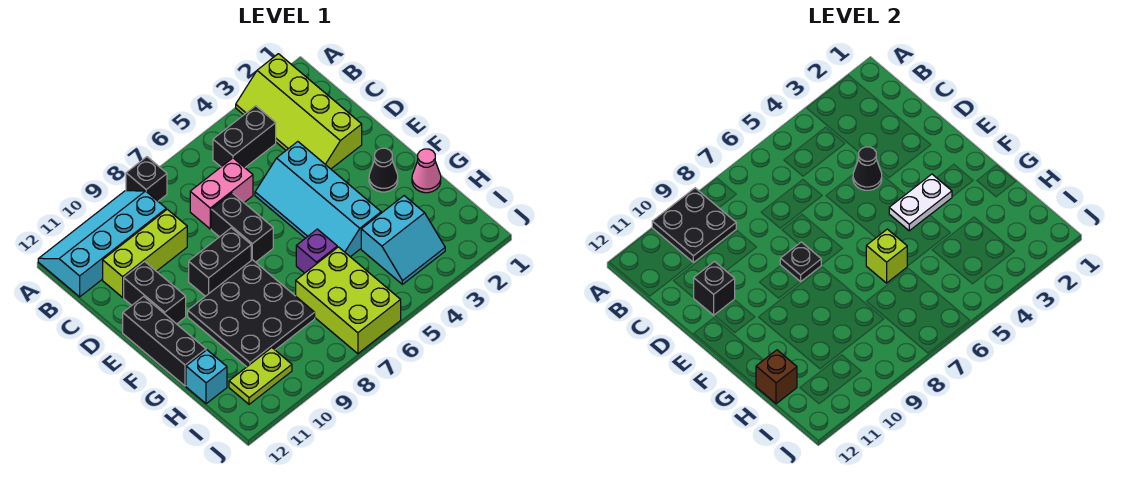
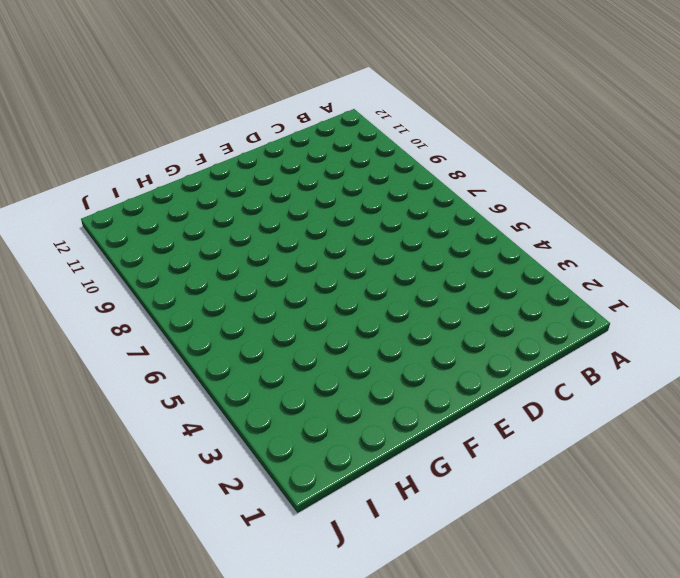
none -> lime slope A2:D3 level 1 top 2
none -> black brick A8 level 1
none -> cyan slope A9:B12 level 1 top B

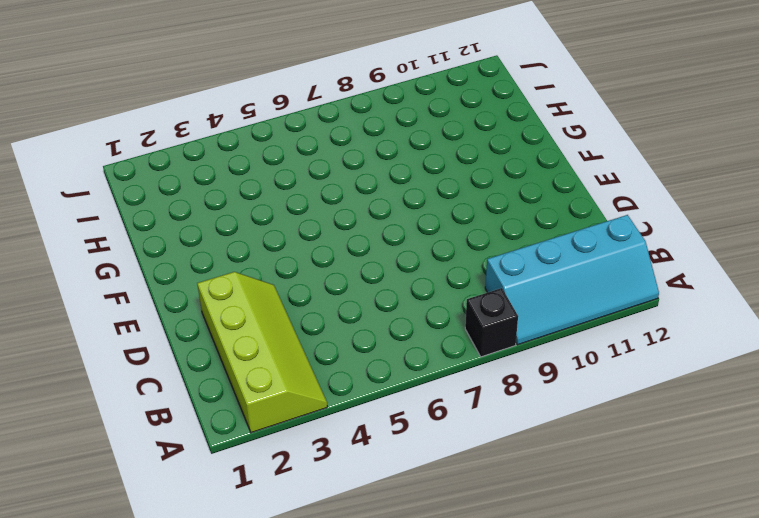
none -> black brick B4:B5 level 1
none -> pink brick C6:C7 level 1
none -> lime brick C9:C11 level 1

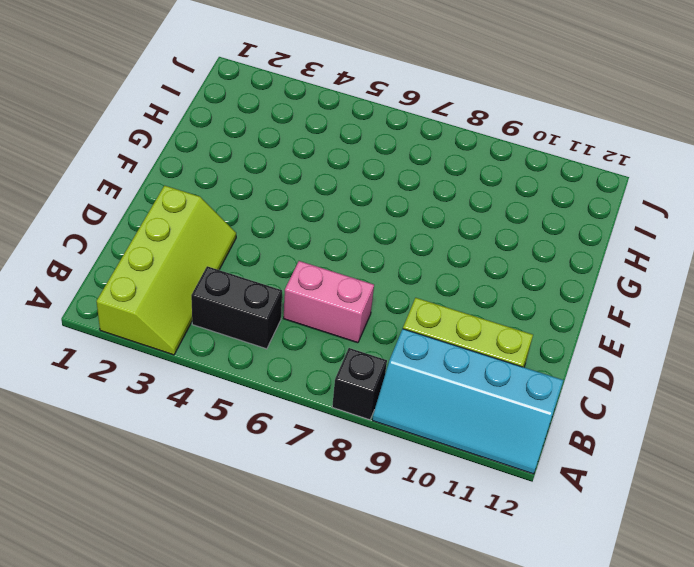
none -> cyan slope D4:G5 level 1 top 4
none -> black brick D7:E7 level 1
none -> black brick D11:E11 level 1

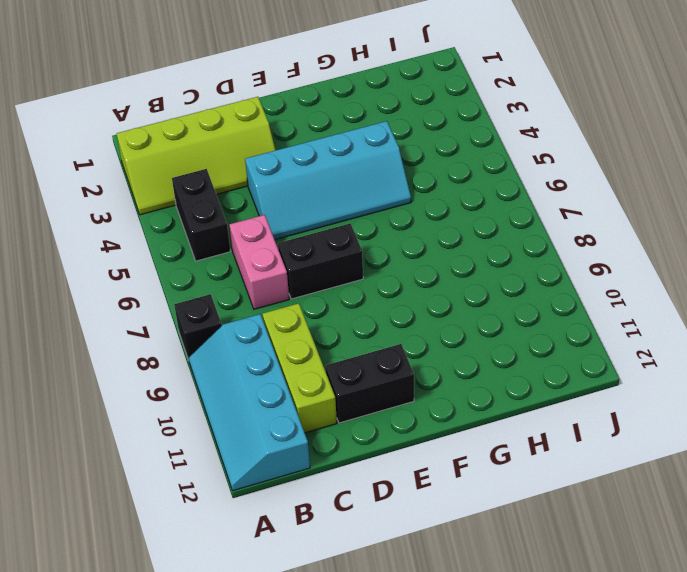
none -> black brick E8:E9 level 1
none -> black brick E12:G12 level 1
none -> black cone F2 level 1

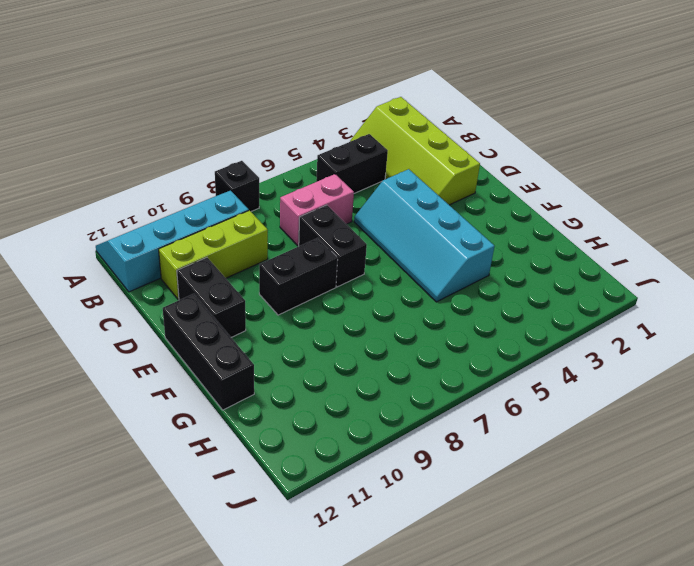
none -> black cone F2 level 1
none -> black plate F8:H10 level 1
none -> pink cone G1 level 1

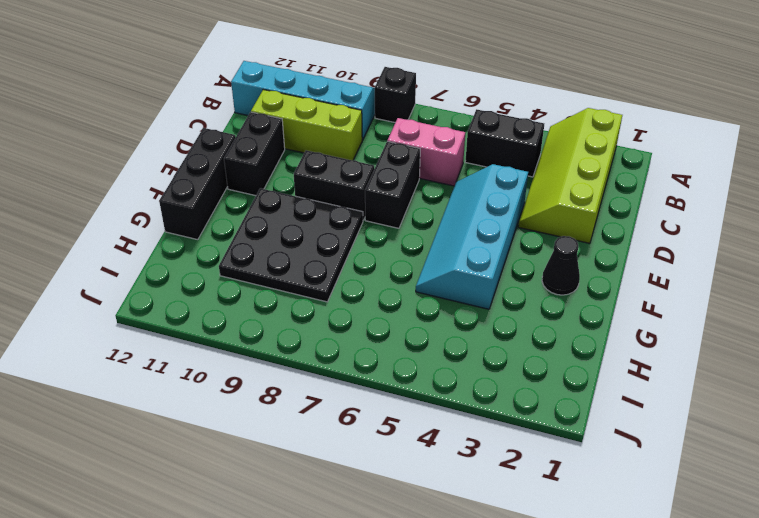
none -> pink cone G1 level 1
none -> purple brick G6 level 1
none -> cyan slope H3:I4 level 1 top H

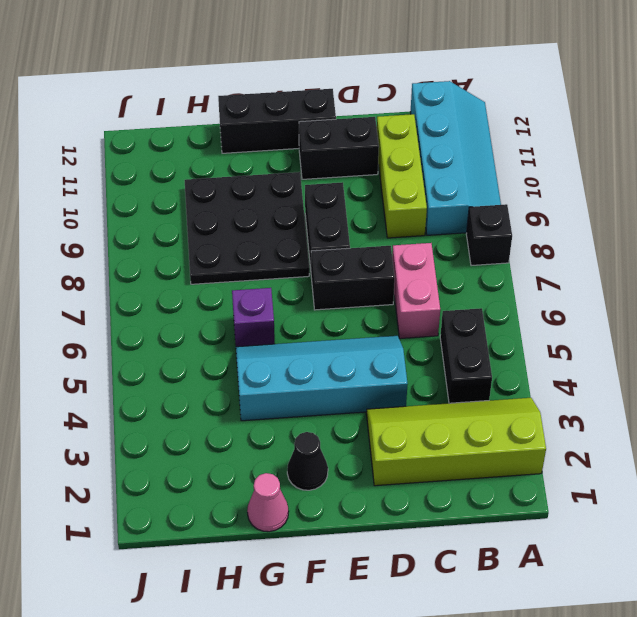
none -> cyan slope H3:I4 level 1 top H
none -> lime brick H6:J7 level 1
none -> cyan brick H12 level 1

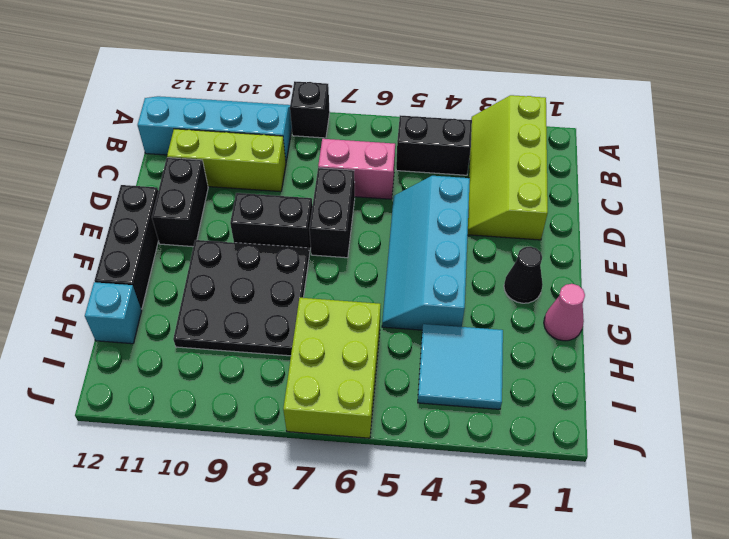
cyan tile H3:I4 level 1 -> cyan slope H3:I4 level 1 top H
none -> purple brick G6 level 1
none -> lime plate I10:I11 level 1
none -> black plate A9:B10 level 2

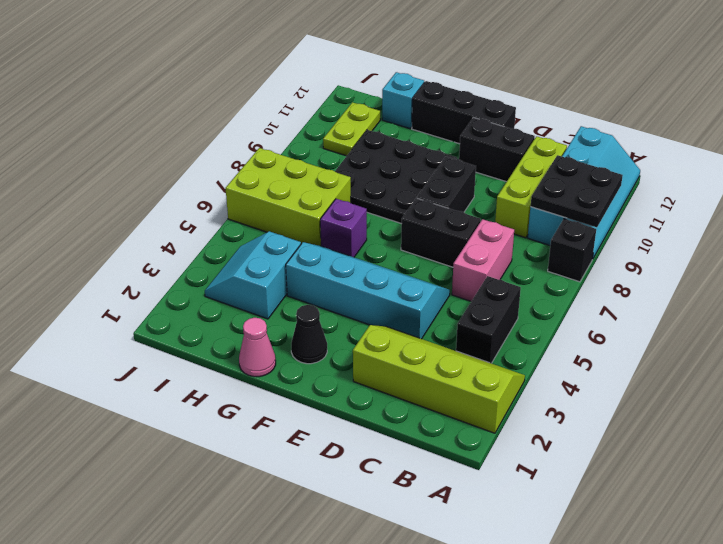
none -> black cone D4 level 2
none -> black brick D11 level 2
none -> black plate E8 level 2

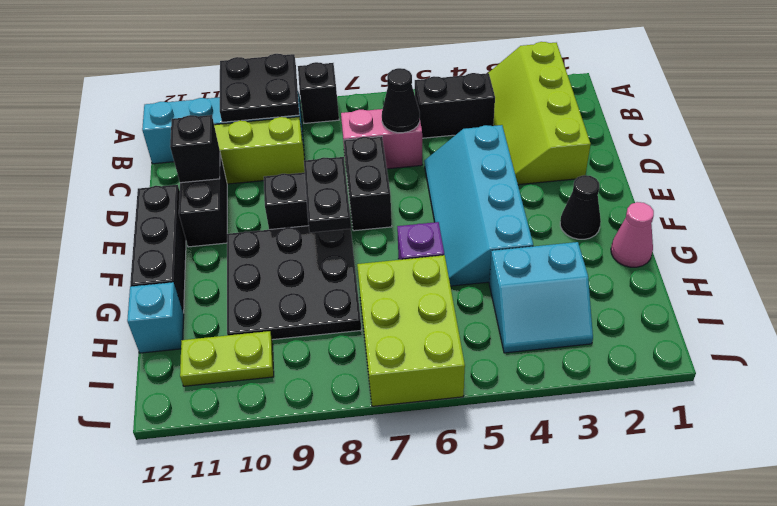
black cone C6 level 2 -> black cone D4 level 2
black plate E8:F8 level 2 -> black plate E8 level 2
none -> white plate F3:F4 level 2
none -> lime brick G6 level 2
none -> brown brick H12 level 2

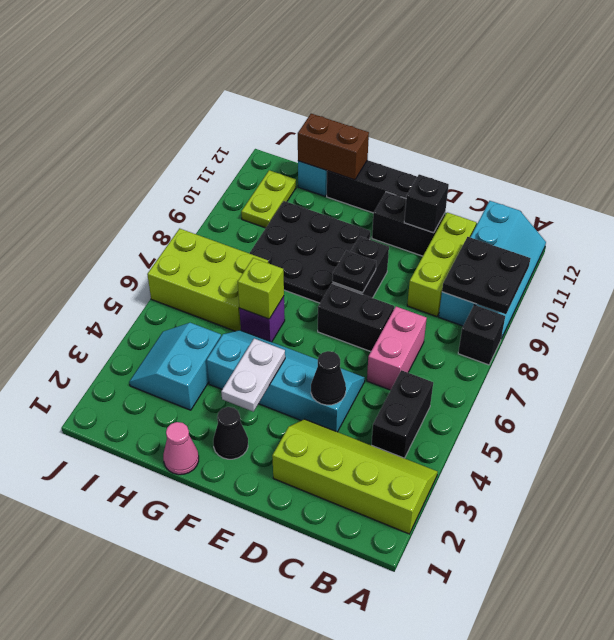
brown brick G12:H12 level 2 -> brown brick H12 level 2

